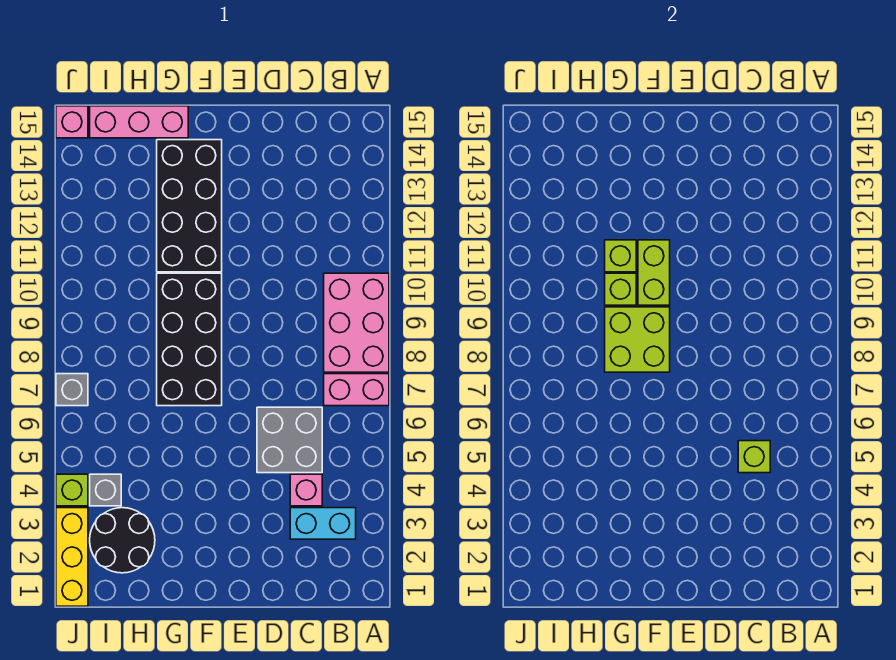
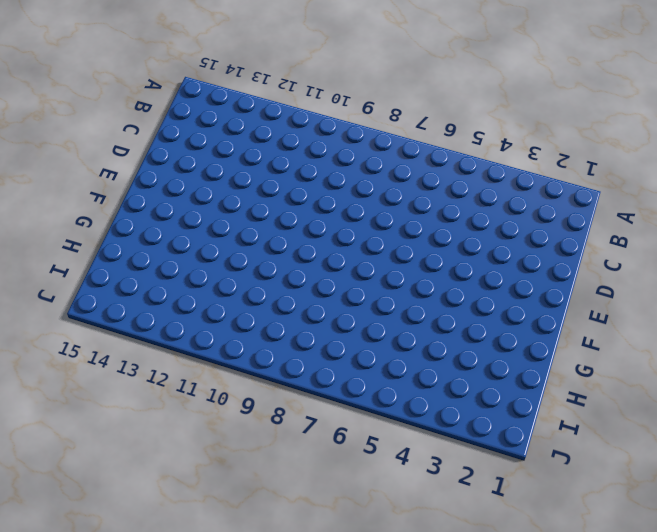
none -> pink brick A7:B7 level 1
none -> pink brick A8:B10 level 1
none -> cyan brick B3:C3 level 1

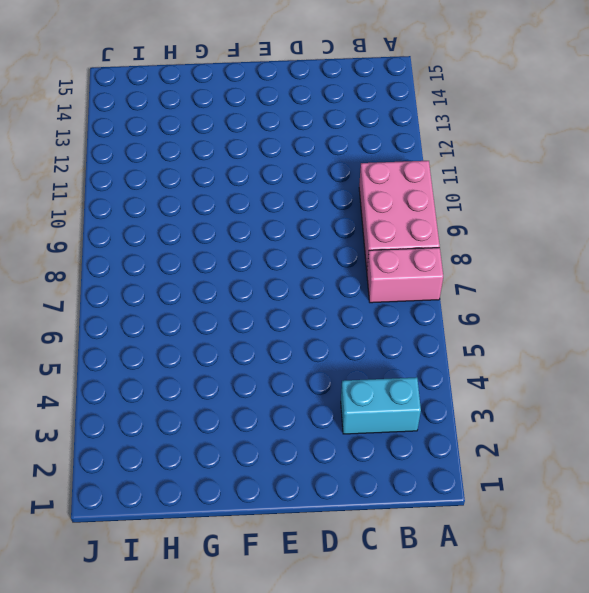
none -> pink brick C4 level 1
none -> grey brick C5:D6 level 1
none -> black brick F7:G10 level 1

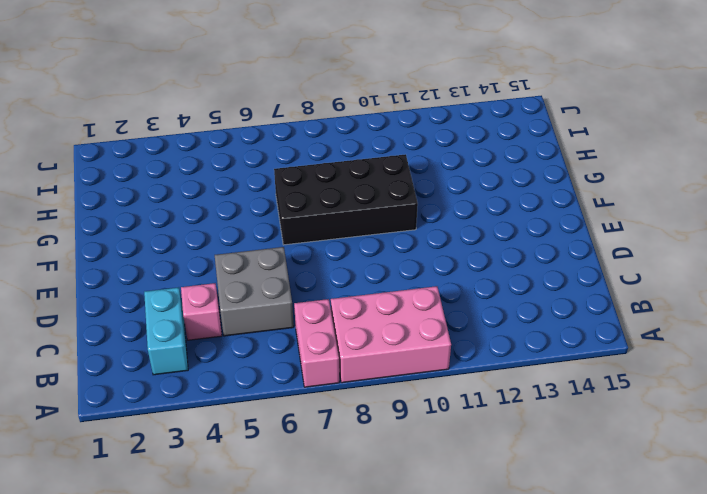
none -> black brick F11:G14 level 1
none -> pink brick G15:I15 level 1
none -> black round brick H2:I3 level 1

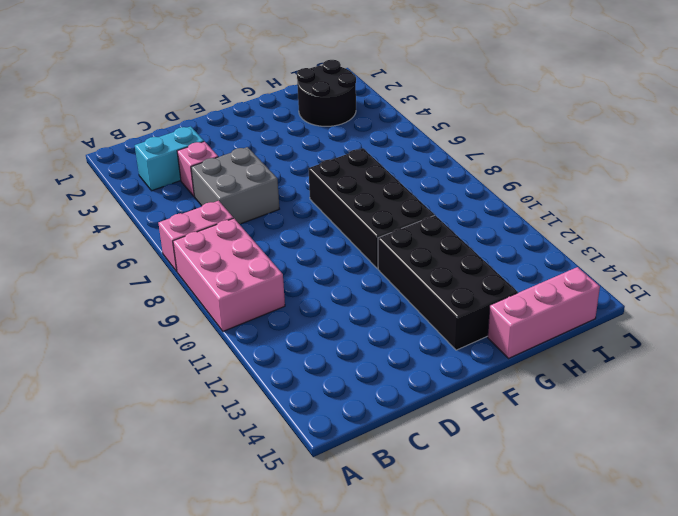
none -> grey brick I4 level 1
none -> yellow brick J1:J3 level 1
none -> lime brick J4 level 1

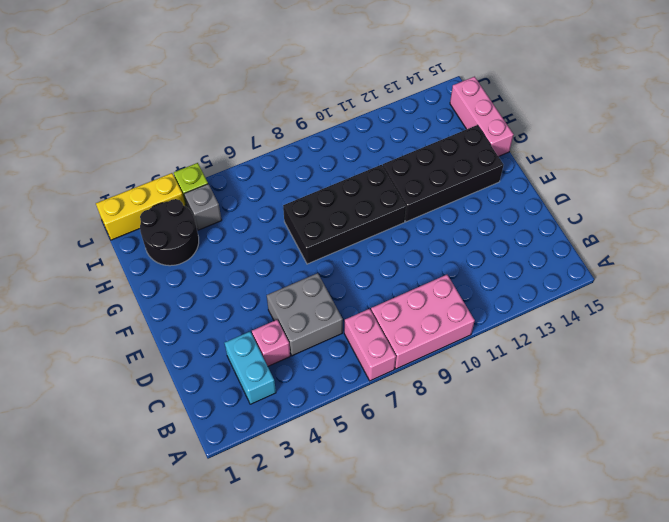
none -> grey brick J7 level 1
none -> pink brick J15 level 1
none -> lime brick C5 level 2

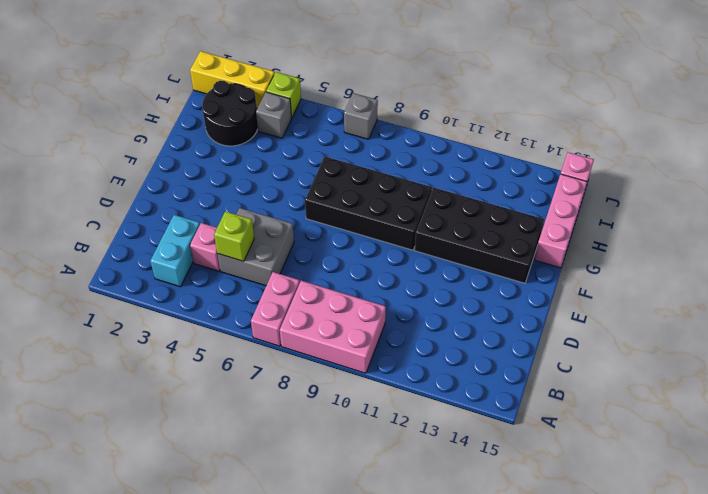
none -> lime brick F8:G9 level 2
none -> lime brick F10:F11 level 2
none -> lime brick G10 level 2

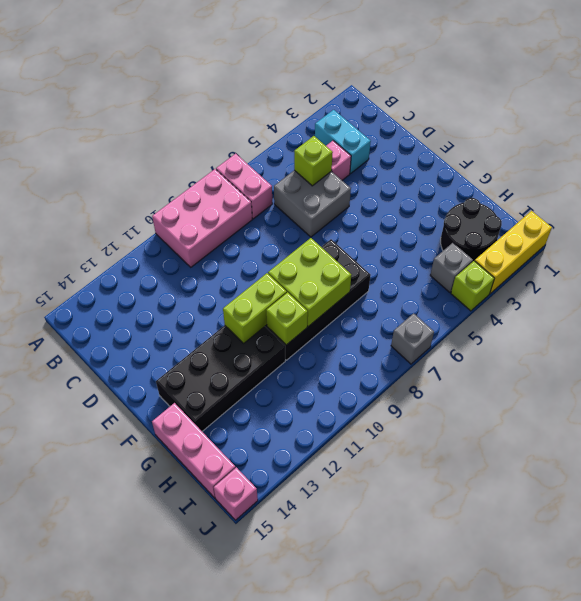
none -> lime brick G11 level 2

